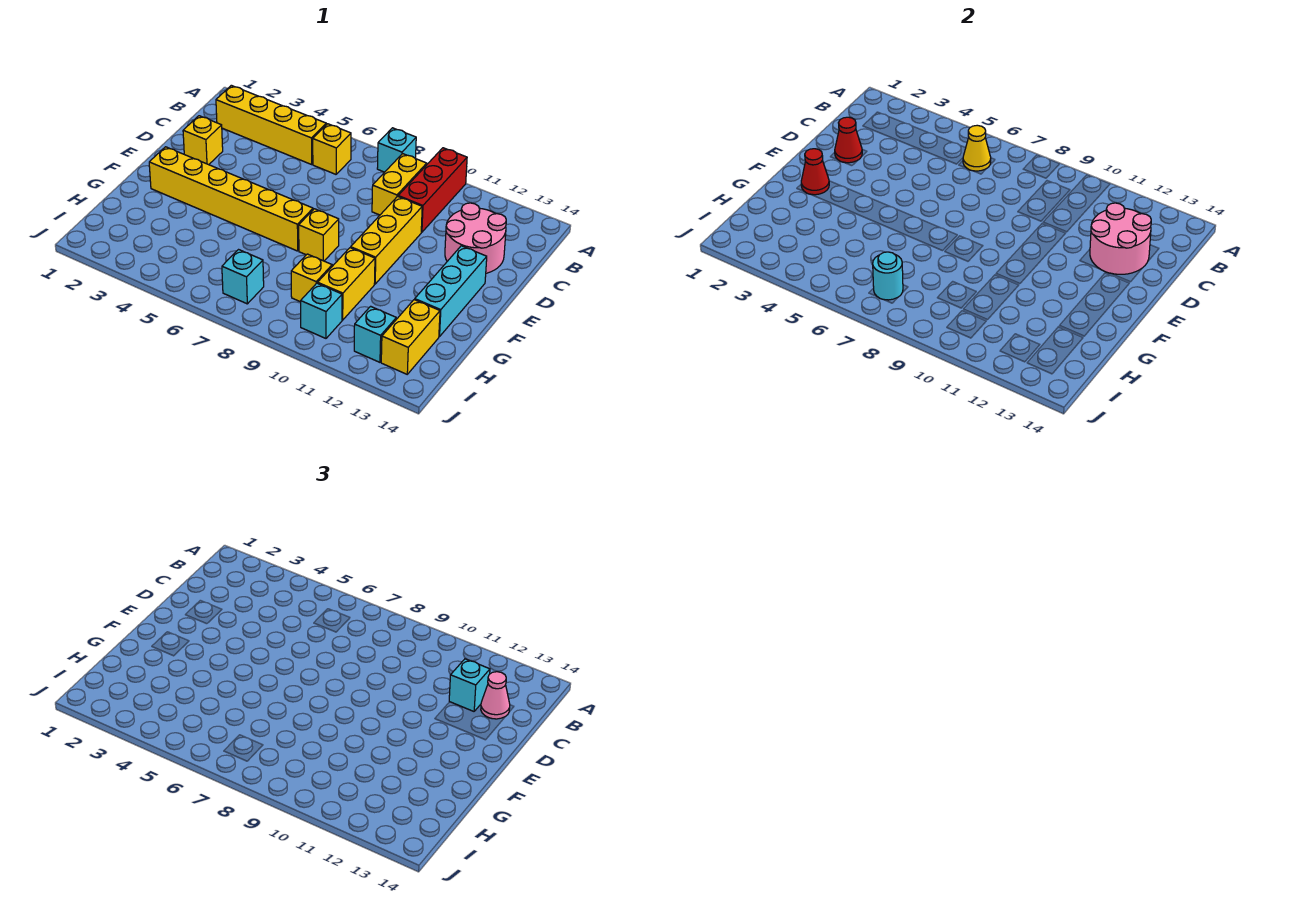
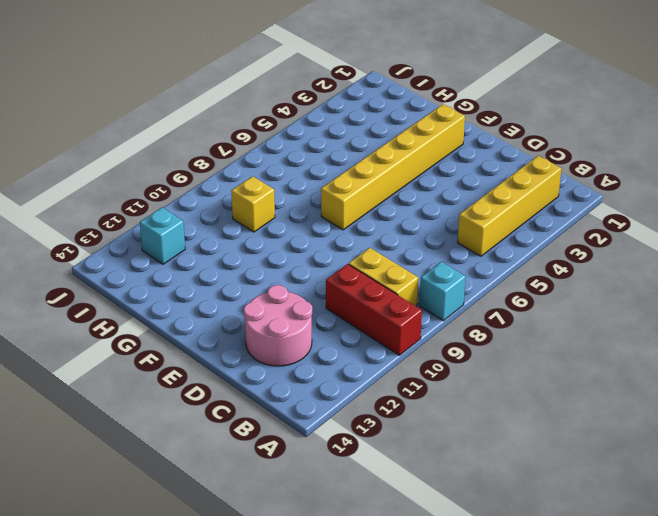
none -> yellow brick B6 level 1
none -> yellow brick D2 level 1
none -> yellow brick D10:F10 level 1

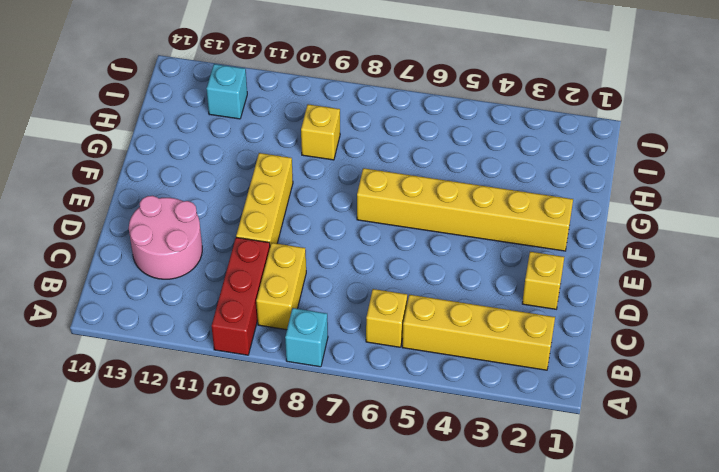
none -> cyan brick E13:G13 level 1
none -> yellow brick F8 level 1
none -> yellow brick G10:H10 level 1

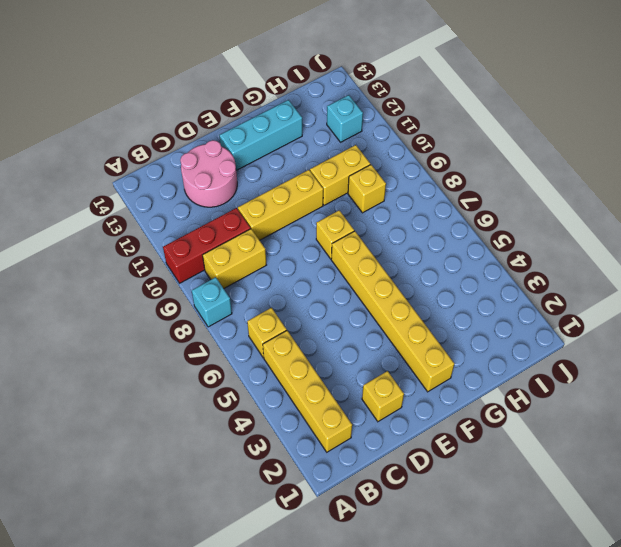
none -> yellow brick H13:I13 level 1
none -> cyan brick I7 level 1
none -> cyan brick I10 level 1

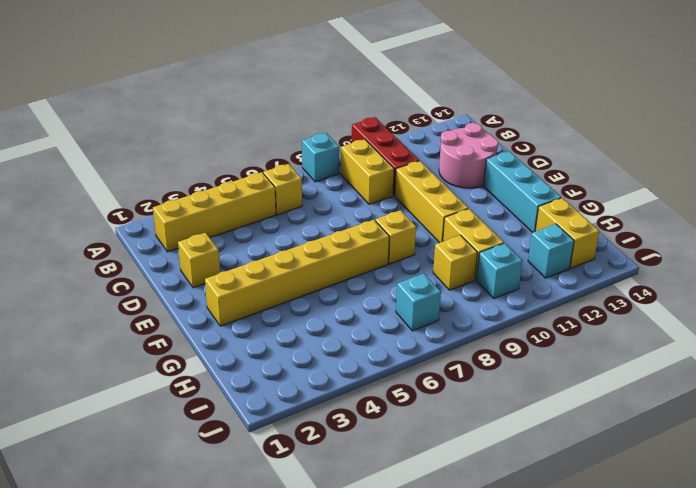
none -> yellow cone B6 level 2
none -> pink round brick C12:D13 level 2
none -> red cone D2 level 2

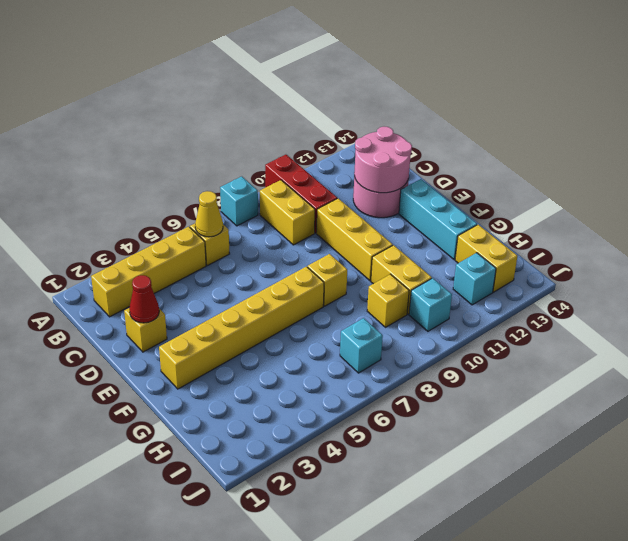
none -> red cone F2 level 2
none -> cyan round brick I7 level 2
none -> cyan brick C12 level 3

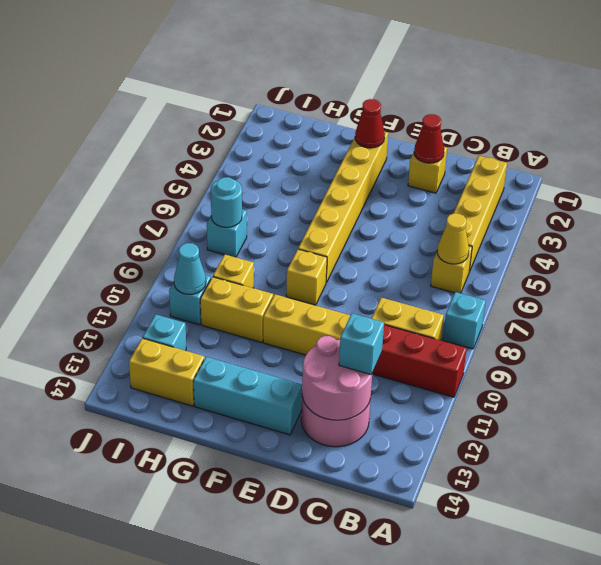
cyan cone I10 level 2 -> none
none -> pink cone C13 level 3

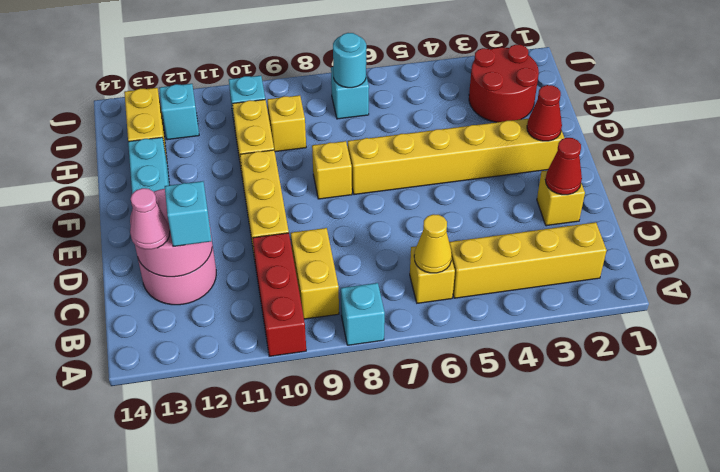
red round brick H2:I3 level 1 -> none

